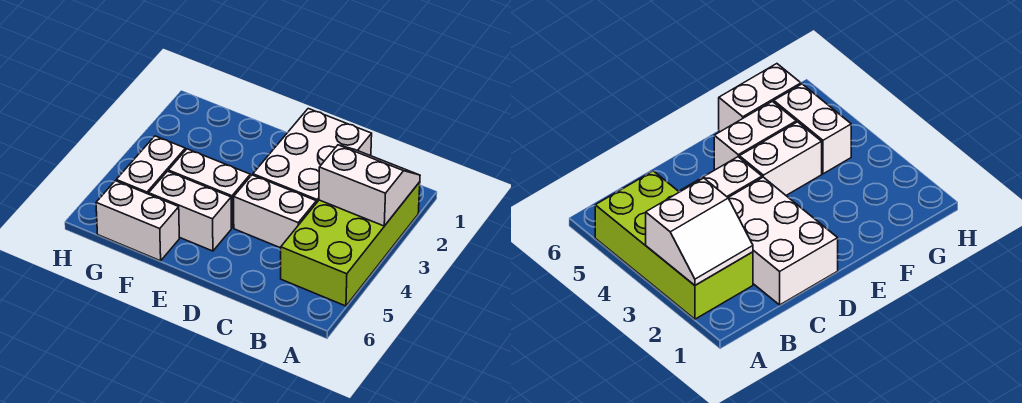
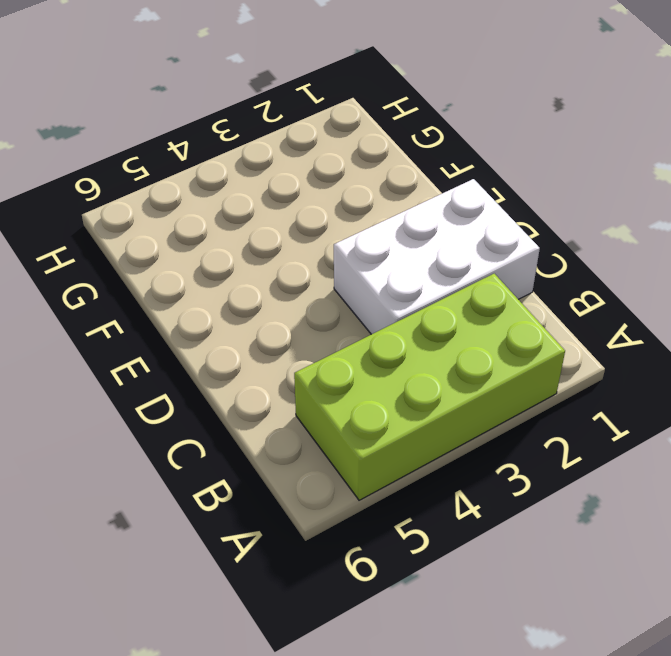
none -> white brick C4:D4 level 1
none -> white brick E4:F4 level 1

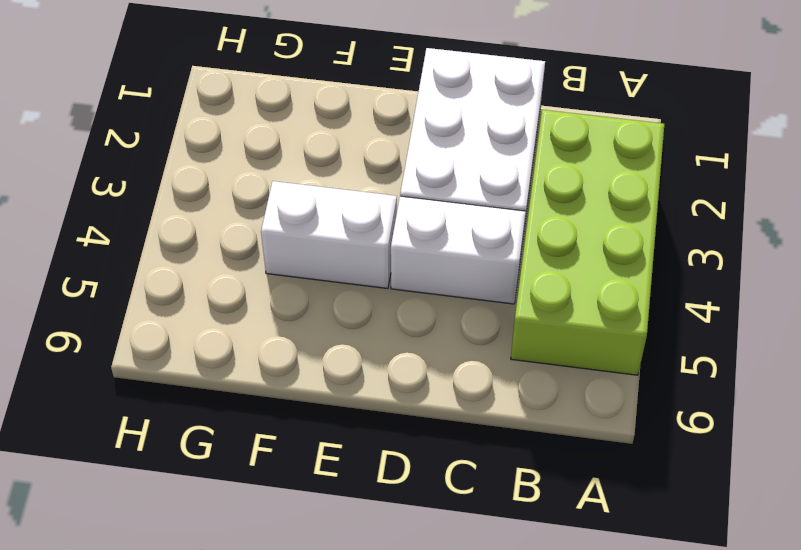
none -> white brick E5:F5 level 1
none -> white brick F6:G6 level 1

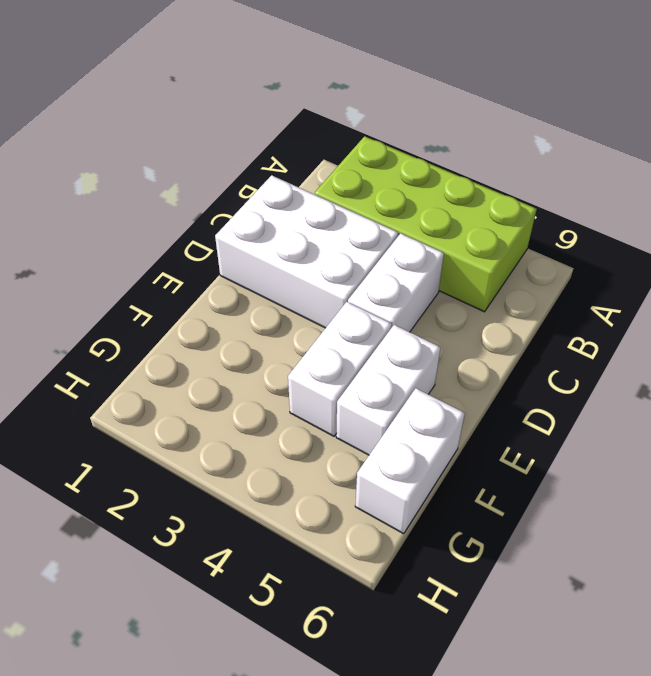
none -> white brick G4:G5 level 1
none -> white slope A2:B3 level 2 top 3

